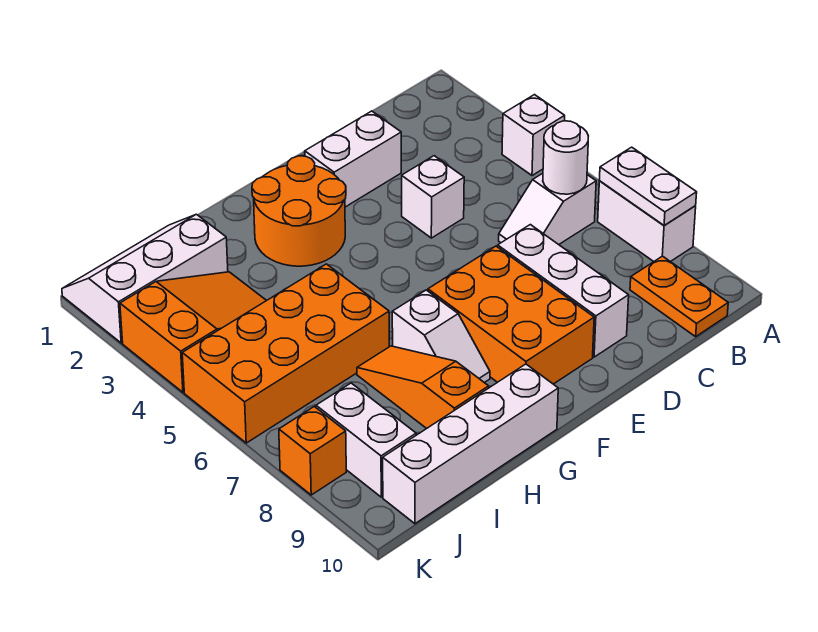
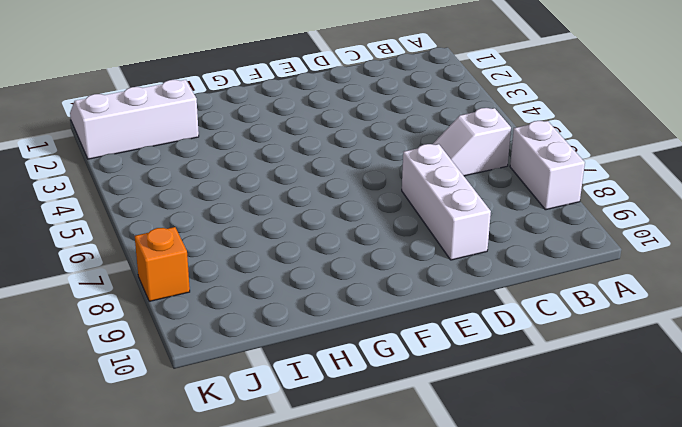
none -> white brick A4 level 1
none -> orange plate B9:B10 level 1
none -> white brick D2:E2 level 1

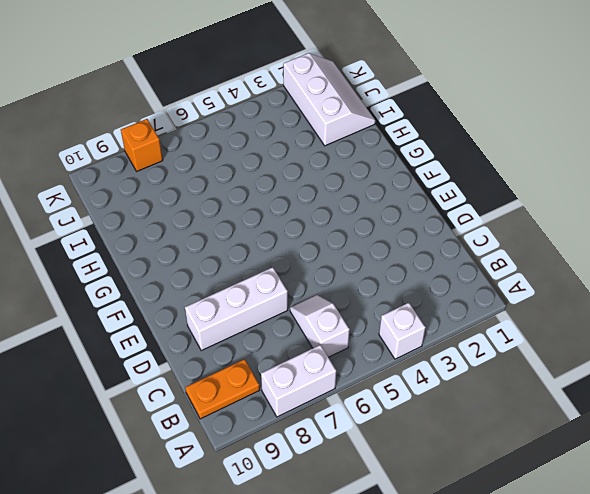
none -> white brick D2:E2 level 1
none -> white brick D4 level 1
none -> orange brick E7:F9 level 1

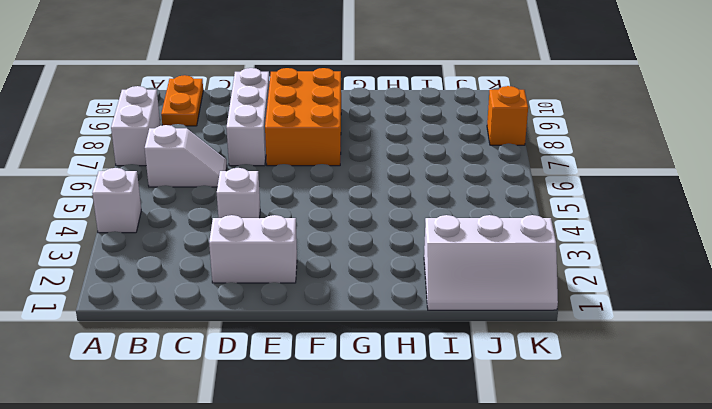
none -> orange round brick F2:G3 level 1
none -> white slope G7:G8 level 1 top 7
none -> white brick G10:J10 level 1

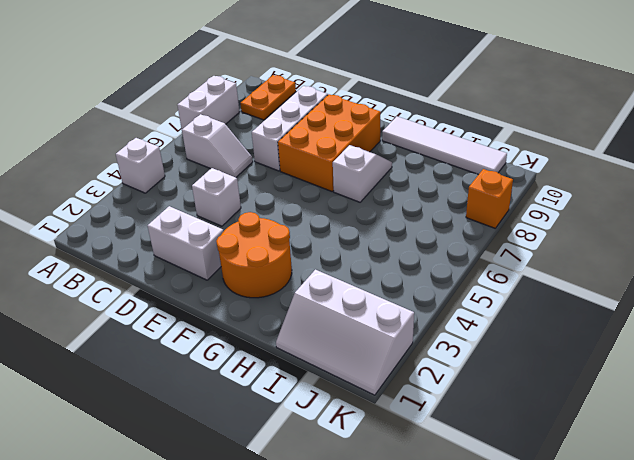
white tile G10:J10 level 1 -> white brick G10:J10 level 1
none -> orange brick H5:K6 level 1
none -> orange slope H7:H9 level 1 top 9
none -> orange slope I3:K4 level 1 top K

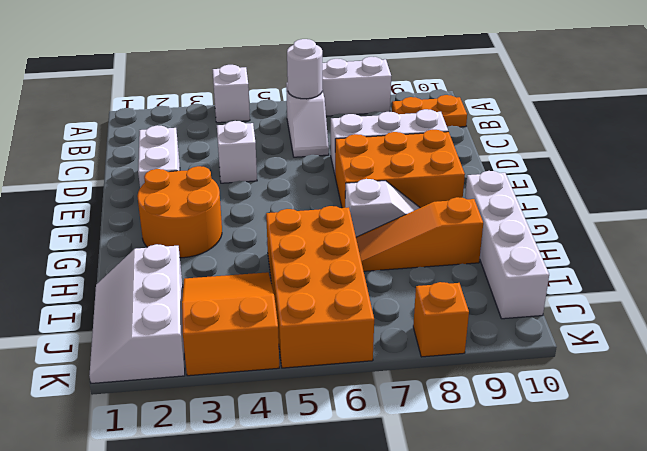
none -> white brick J8:J9 level 1
none -> white plate A7:A8 level 2

